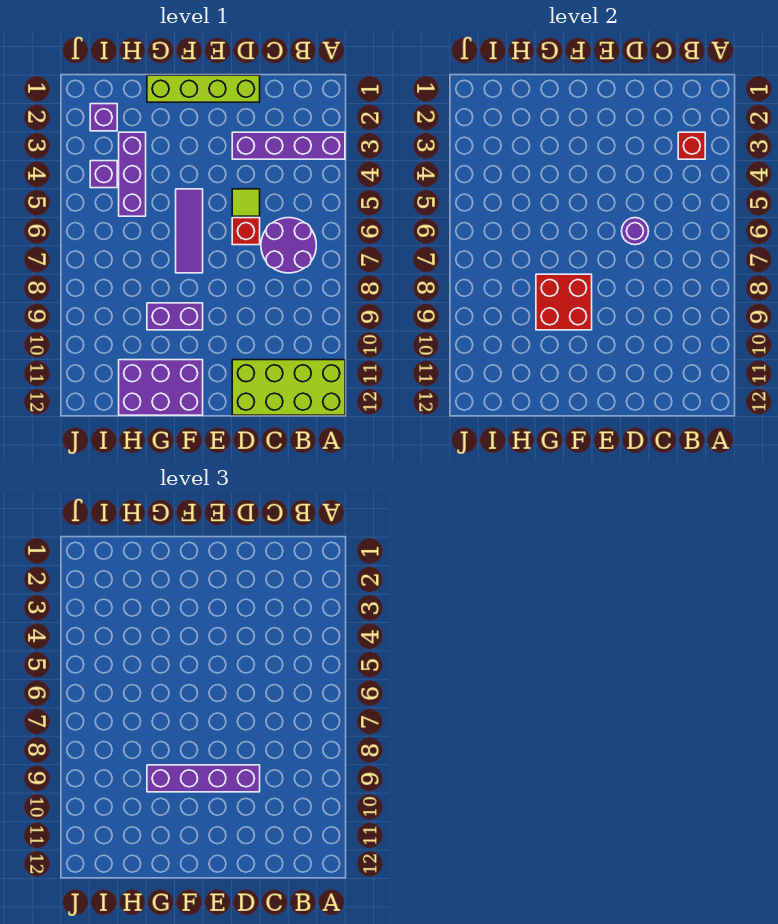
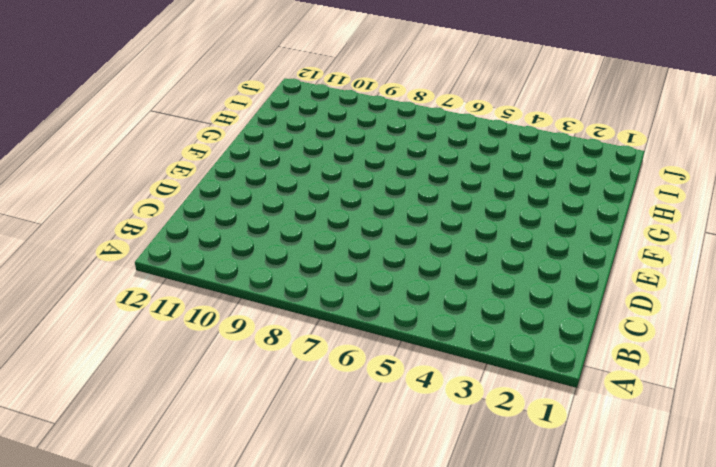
none -> purple brick A3:D3 level 1
none -> lime brick A11:D12 level 1
none -> purple round brick B6:C7 level 1

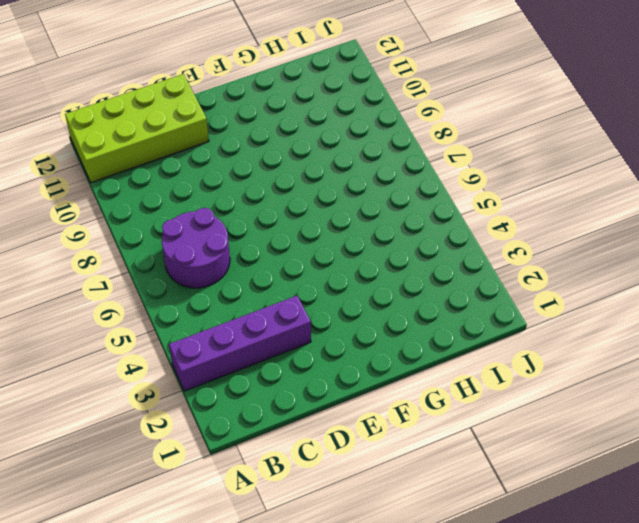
none -> lime brick D1:G1 level 1
none -> lime tile D5 level 1
none -> red brick D6 level 1

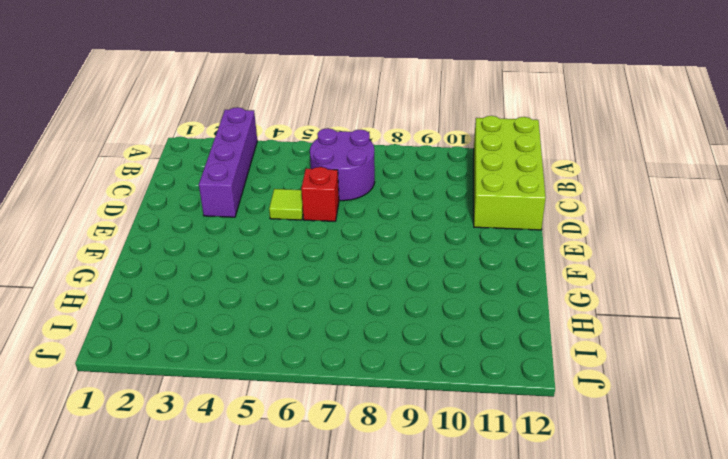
none -> lime brick D1:G1 level 1
none -> purple tile F5:F7 level 1
none -> purple brick F9:G9 level 1

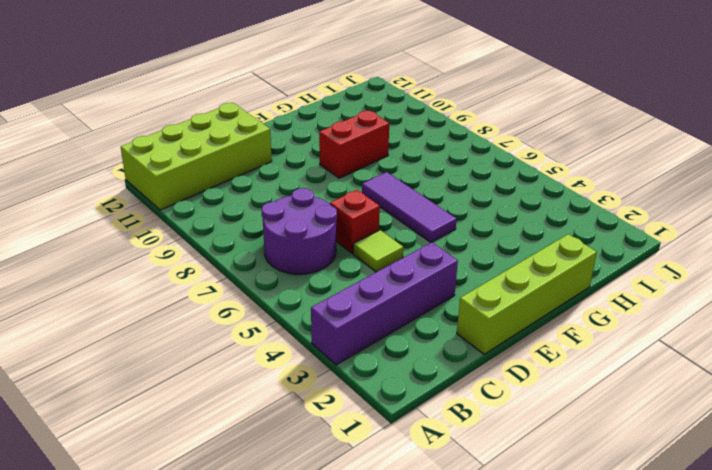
red brick F9:G9 level 1 -> purple brick F9:G9 level 1
none -> purple brick F11:H12 level 1
none -> purple brick H3:H5 level 1
none -> purple brick I2 level 1

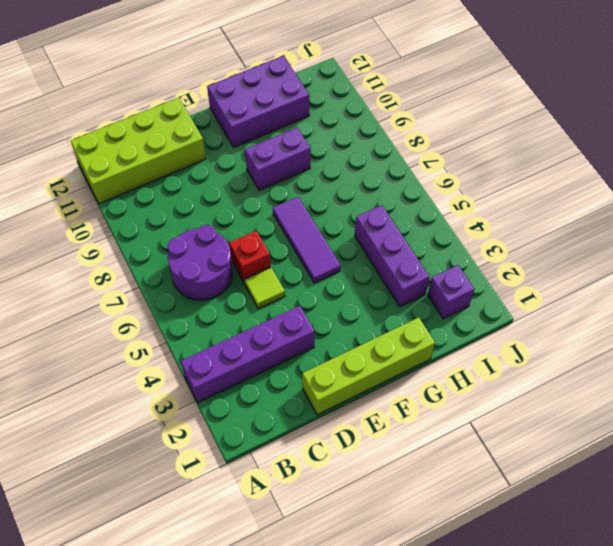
none -> purple brick I4 level 1
none -> red brick B3 level 2
none -> purple round brick D6 level 2

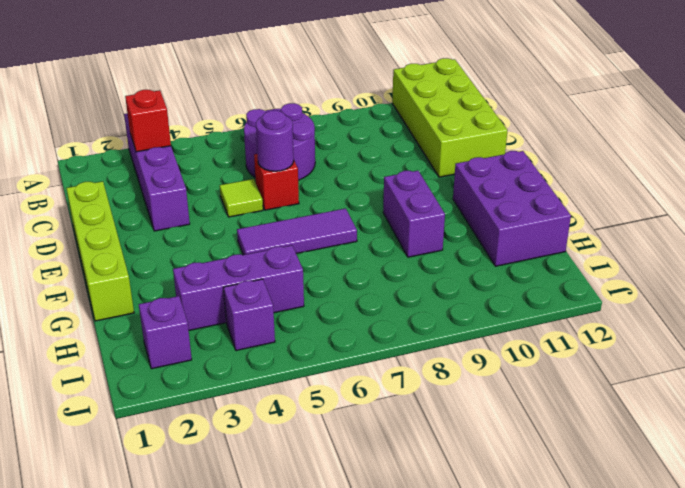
none -> red brick F8:G9 level 2
none -> purple brick D9:G9 level 3

